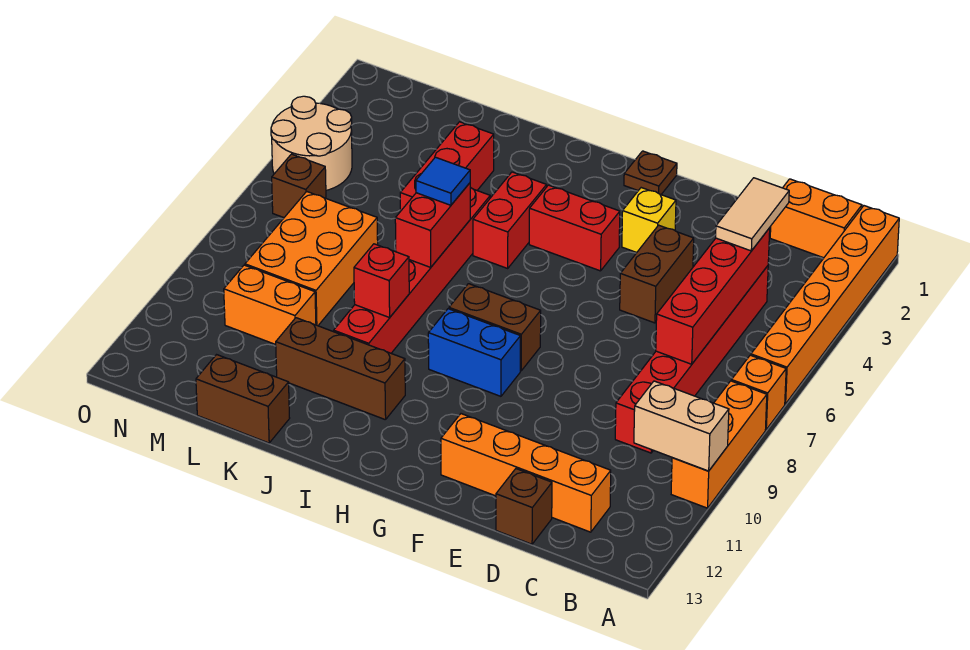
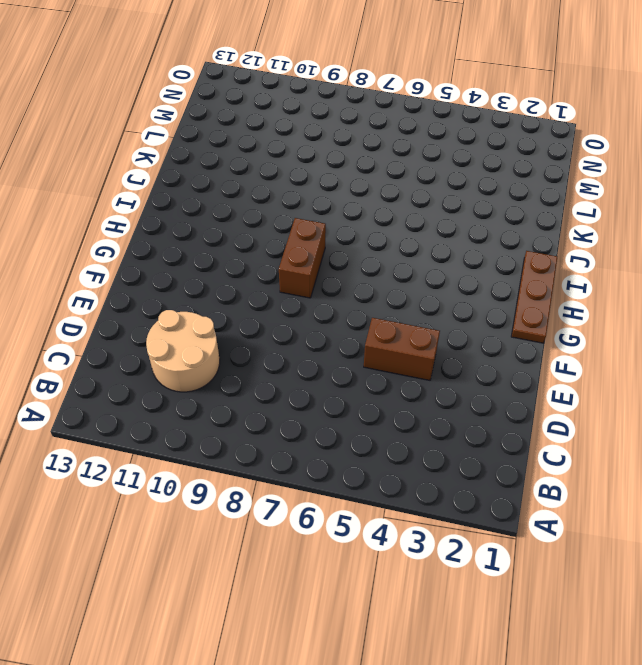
tan round brick C10:D11 level 1 -> tan round brick N4:O5 level 1
brown plate G1:I1 level 1 -> brown plate G1 level 1
none -> orange brick A1:A6 level 1
none -> orange brick A7 level 1
none -> orange brick A8:A10 level 1

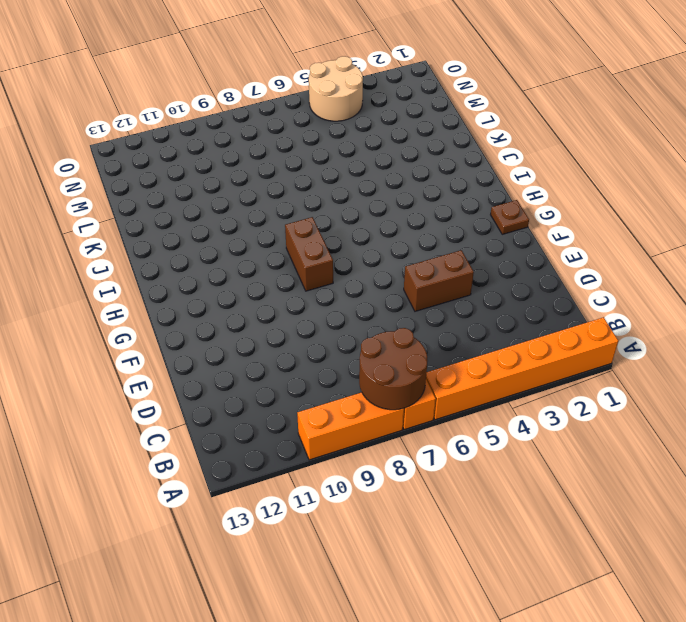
brown round brick A7:B8 level 2 -> none
none -> orange brick B1:C1 level 1
none -> red brick C4:C9 level 1
none -> orange brick C12:F12 level 1

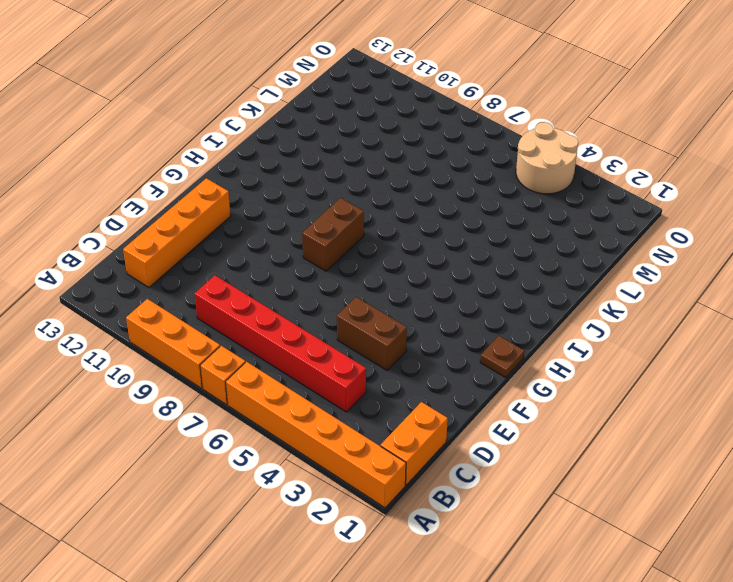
none -> brown brick D13 level 1
none -> yellow brick F3 level 1
none -> red brick G4:H4 level 1

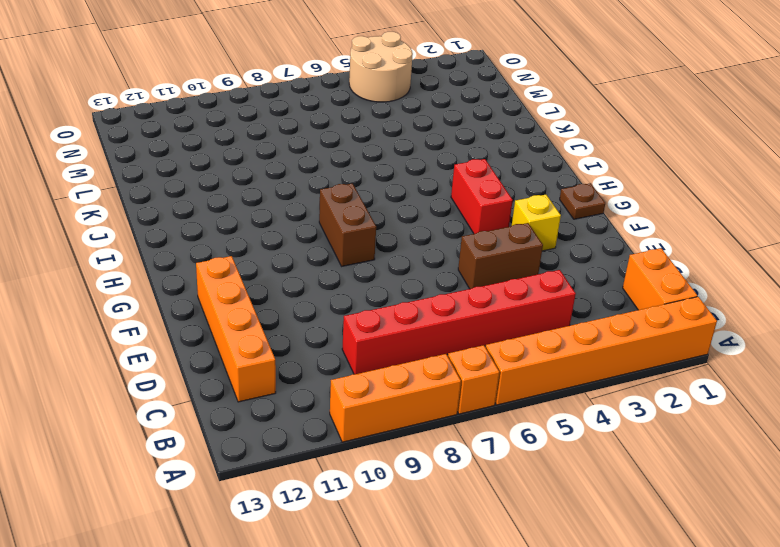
none -> brown brick D13 level 1
none -> blue brick G9:H9 level 1
none -> red brick I4:I5 level 1

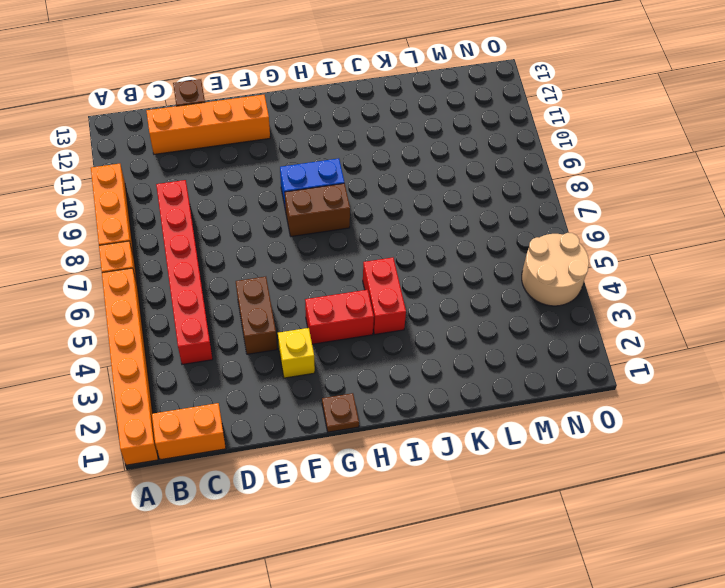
none -> brown brick I11:K11 level 1
none -> red brick J5:J10 level 1
none -> red brick K3:K5 level 1

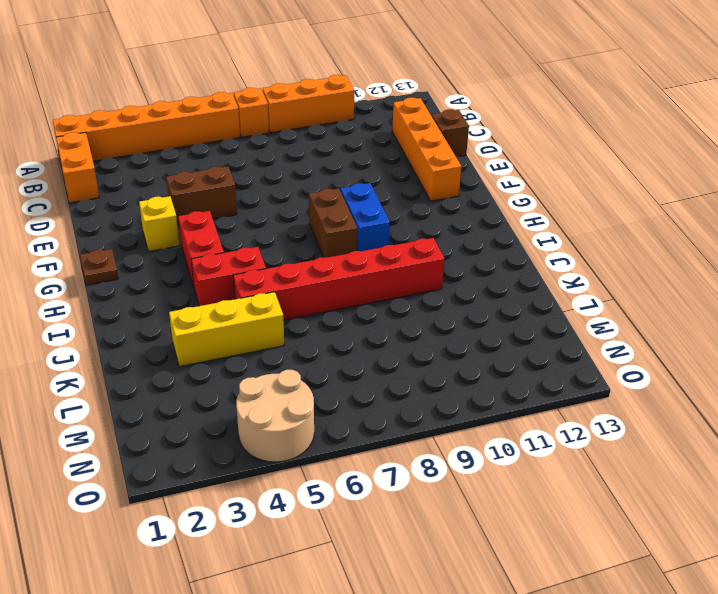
yellow brick K3:K5 level 1 -> red brick K3:K5 level 1
none -> red brick C4:C9 level 1
none -> brown brick I11:K11 level 1
none -> brown brick K13:L13 level 1

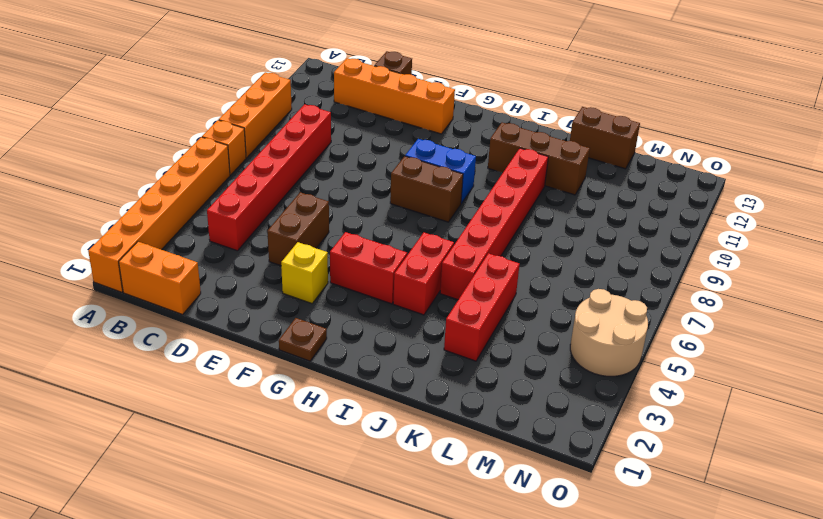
none -> orange brick L7:M9 level 1
none -> orange brick L10:M10 level 1
none -> brown brick N6 level 1

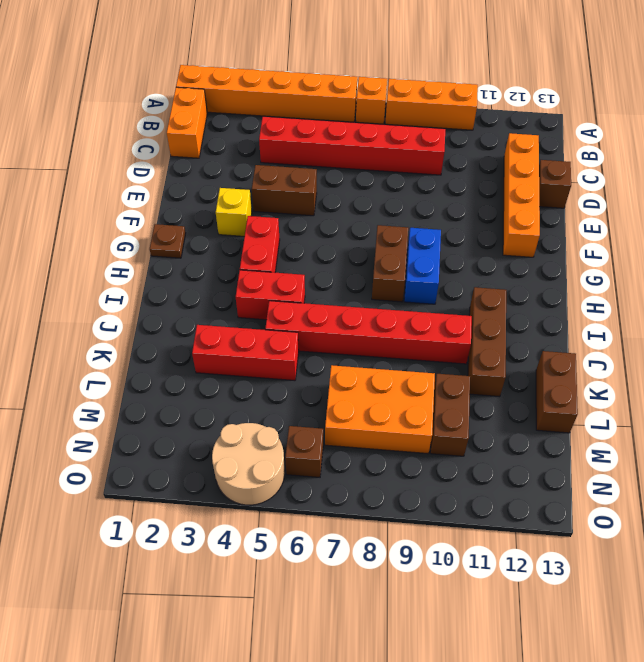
brown brick L10:M10 level 1 -> orange brick L10:M10 level 1
none -> tan brick A10:B10 level 2
none -> red brick C4:C7 level 2
none -> red brick J6:J7 level 2

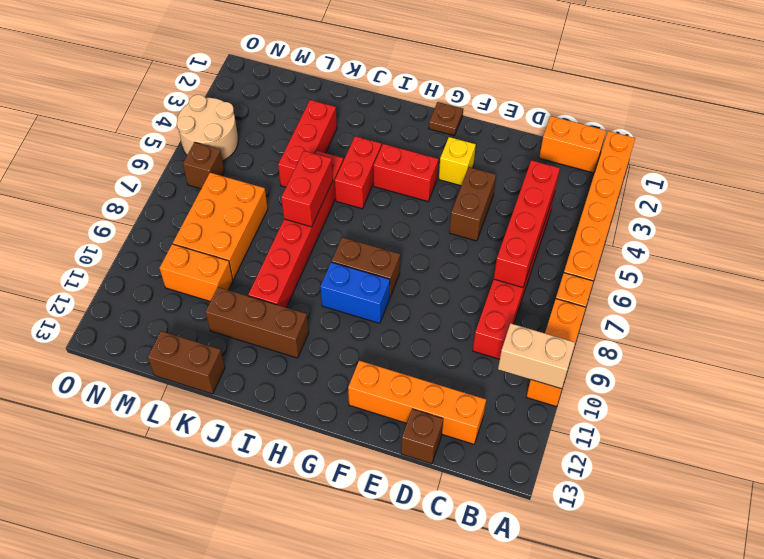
none -> red brick J9 level 2
none -> tan tile C3:C4 level 3
none -> blue tile J6 level 3

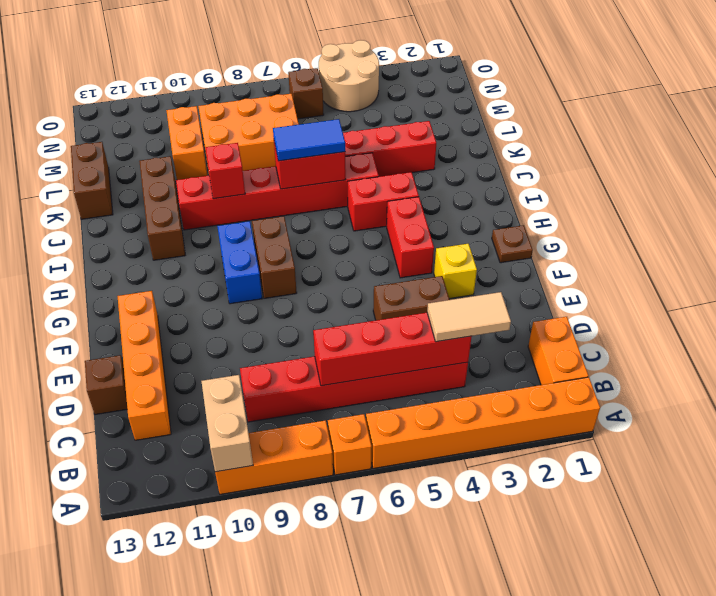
blue tile J6:J7 level 3 -> blue tile J6 level 3

